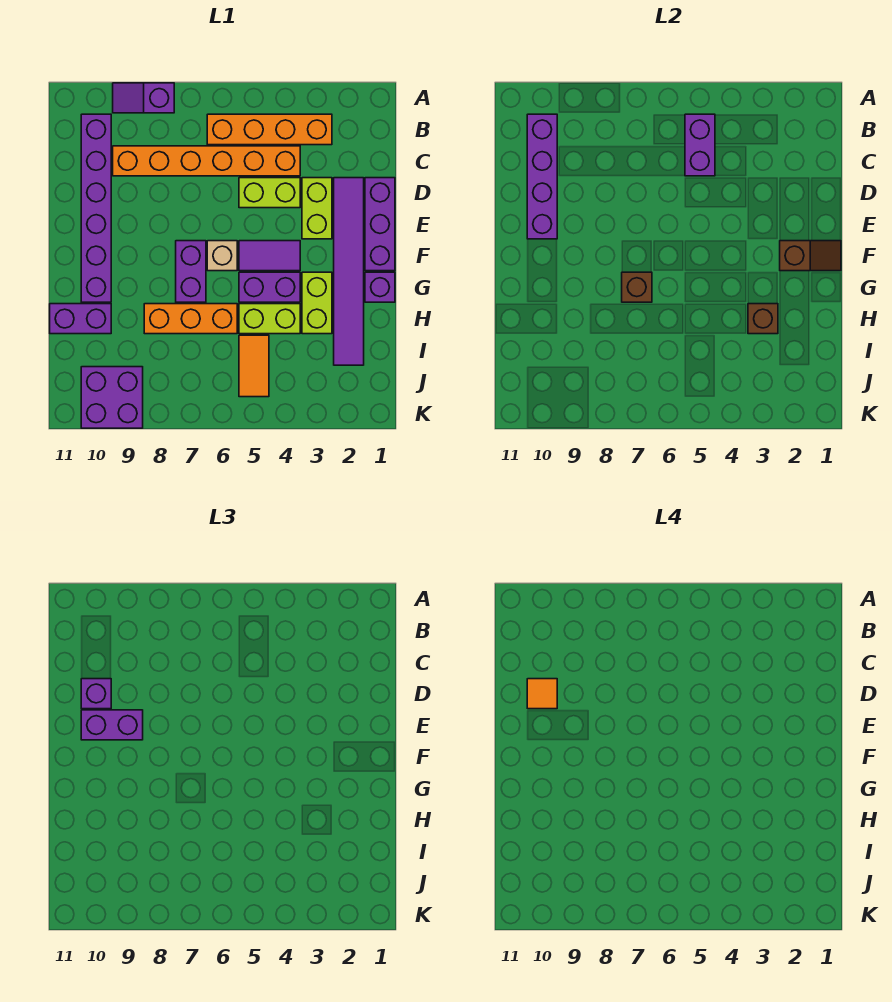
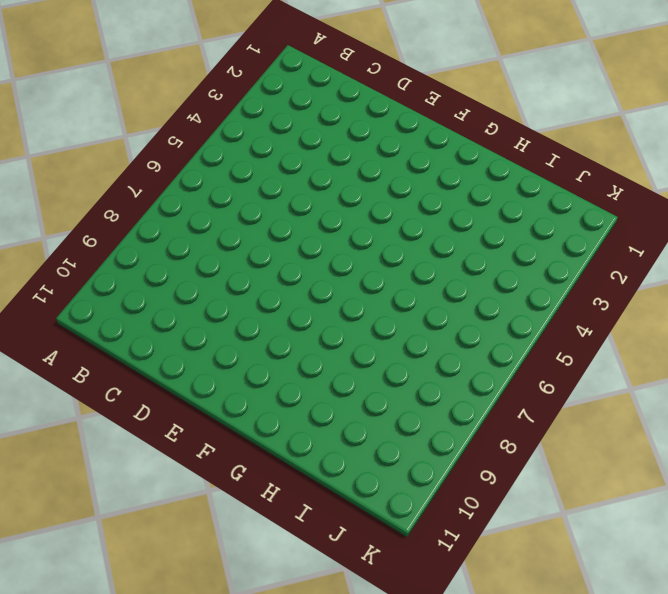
none -> purple slope A8:A9 level 1 top 8
none -> orange brick B3:B6 level 1
none -> purple brick B10:G10 level 1

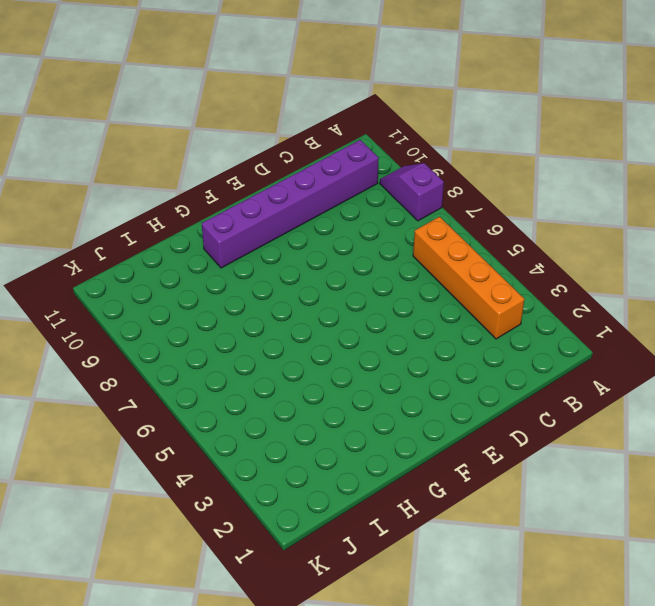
none -> orange brick C4:C9 level 1
none -> purple brick D1:F1 level 1
none -> purple tile D2:I2 level 1

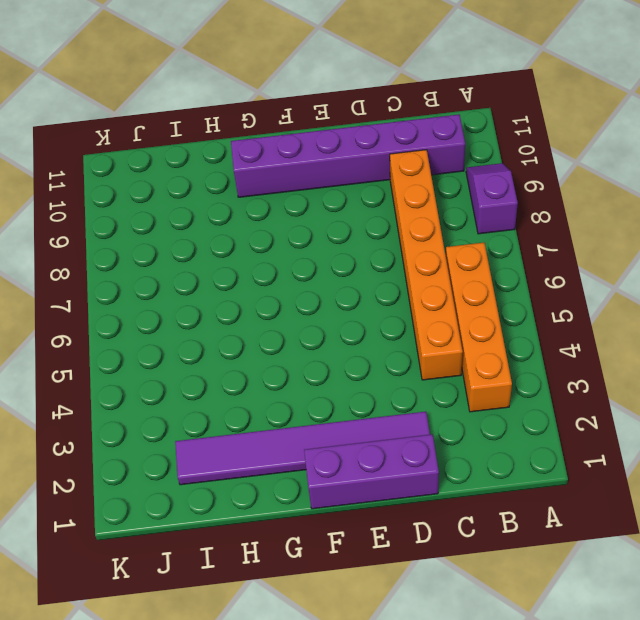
none -> lime brick D3:E3 level 1
none -> lime brick D4:D5 level 1
none -> purple tile F4:F5 level 1

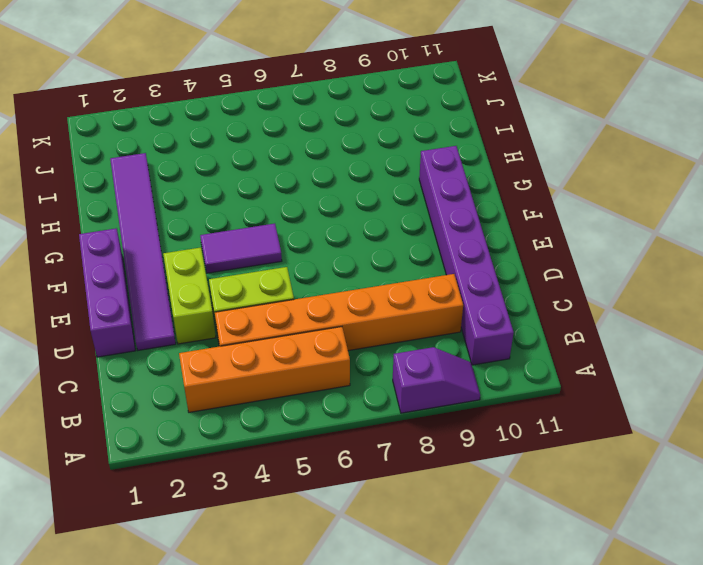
none -> tan brick F6 level 1
none -> purple brick F7:G7 level 1
none -> purple brick G1 level 1

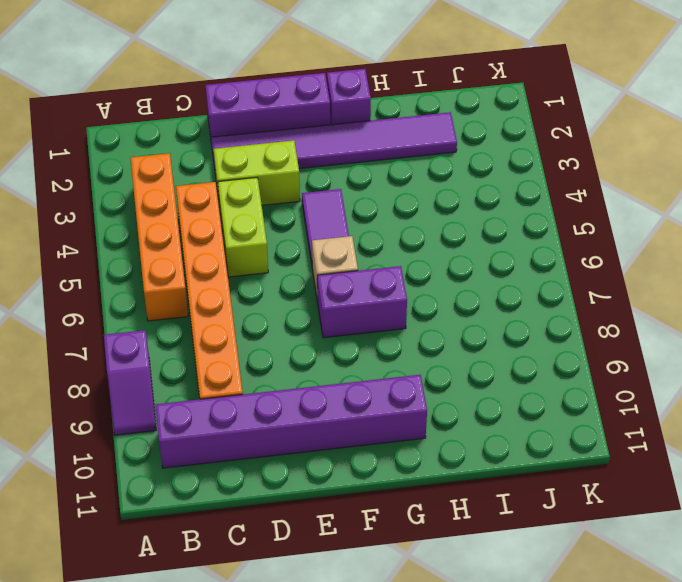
none -> lime brick G3:H3 level 1
none -> purple brick G4:G5 level 1
none -> lime brick H4:H5 level 1

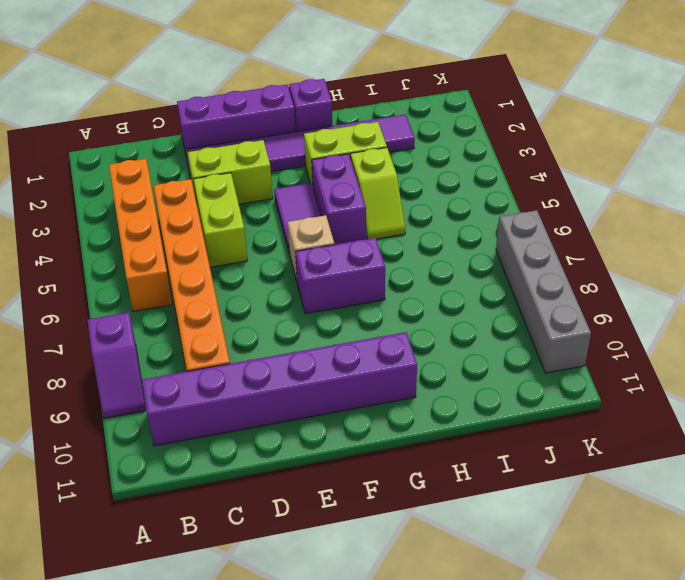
lime slope H4:H5 level 1 top 4 -> lime brick H4:H5 level 1
grey brick K7:K10 level 1 -> purple brick J9:K10 level 1
none -> orange brick H6:H8 level 1
none -> purple brick H10:H11 level 1
none -> orange tile I5:J5 level 1

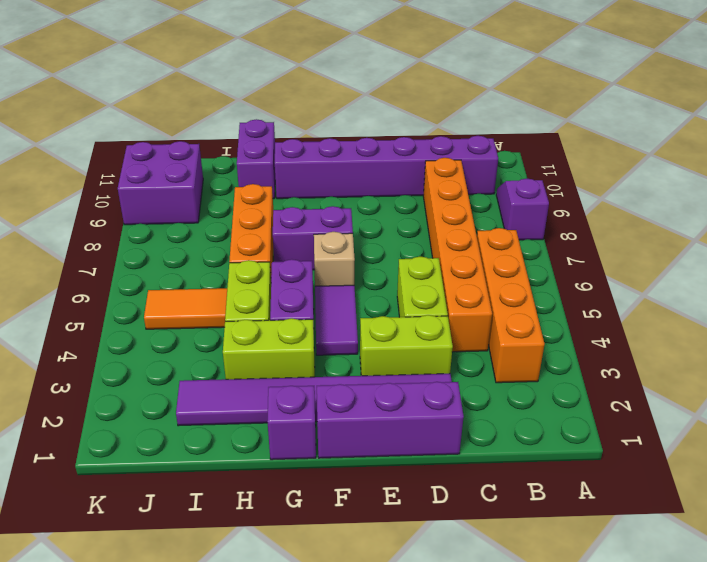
none -> purple brick B5:C5 level 2
none -> purple brick B10:E10 level 2
none -> brown slope F1:F2 level 2 top 2

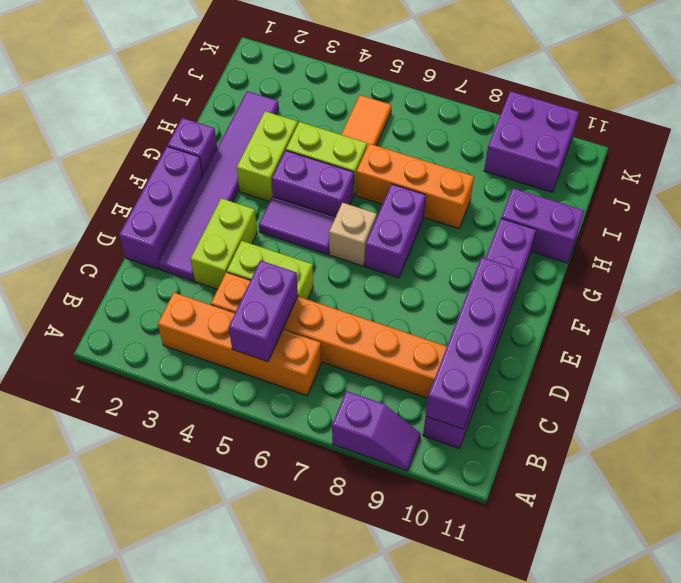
none -> brown slope F1:F2 level 2 top 2
none -> brown brick G7 level 2
none -> brown brick H3 level 2

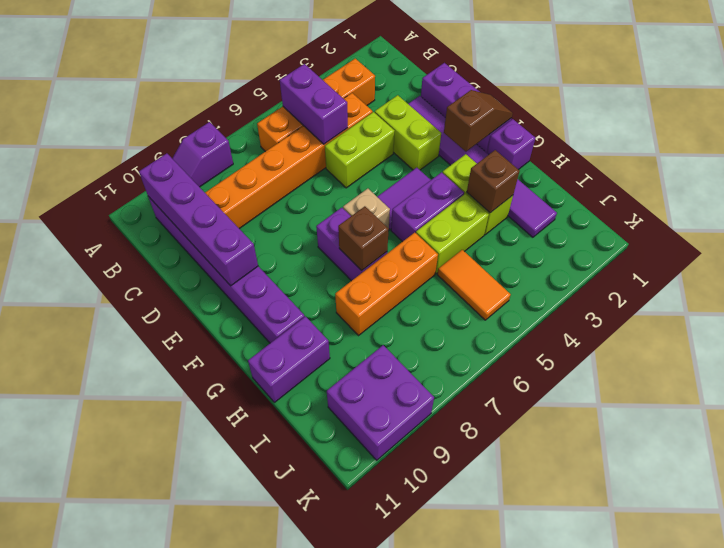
none -> purple brick D10 level 3
none -> purple brick E9:E10 level 3
none -> orange tile D10 level 4

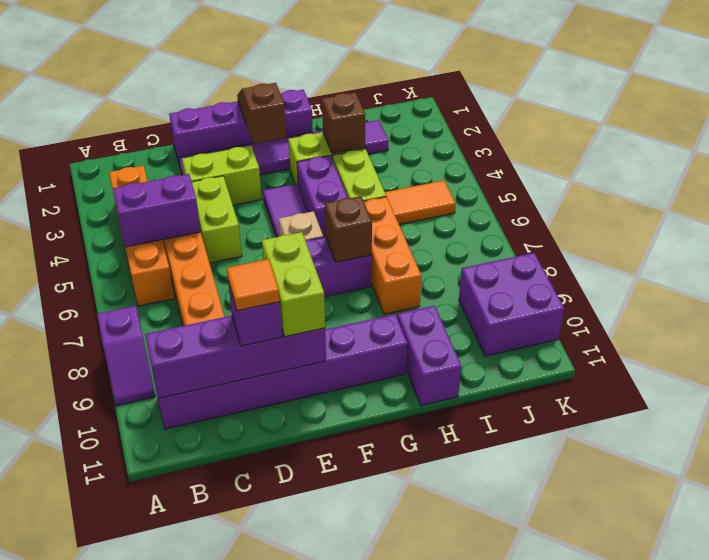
lime brick E9:E10 level 3 -> purple brick E9:E10 level 3

